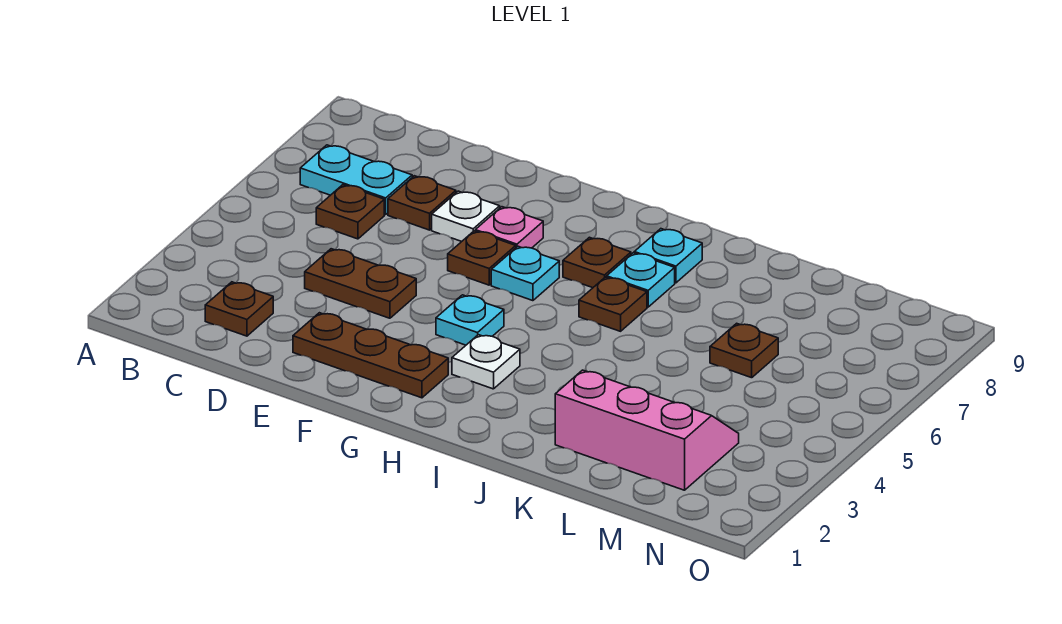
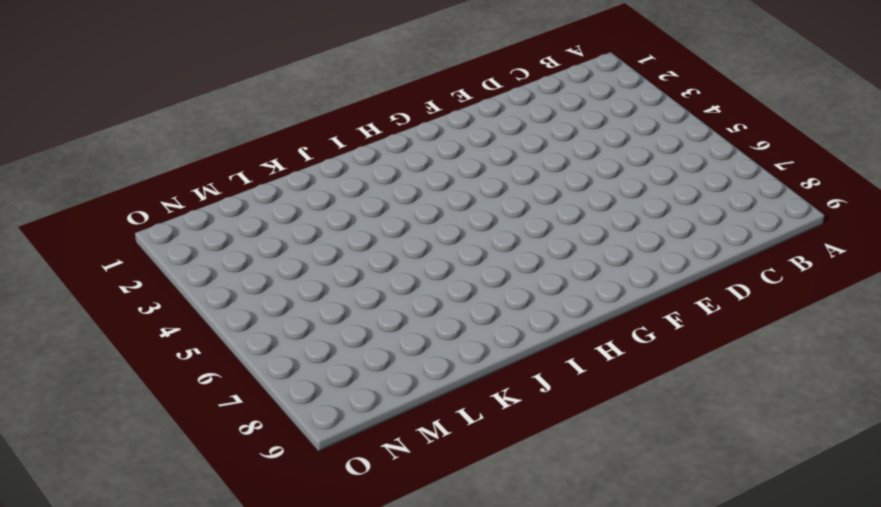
none -> cyan plate B7:C7 level 1
none -> brown plate C2 level 1
none -> brown plate C6 level 1

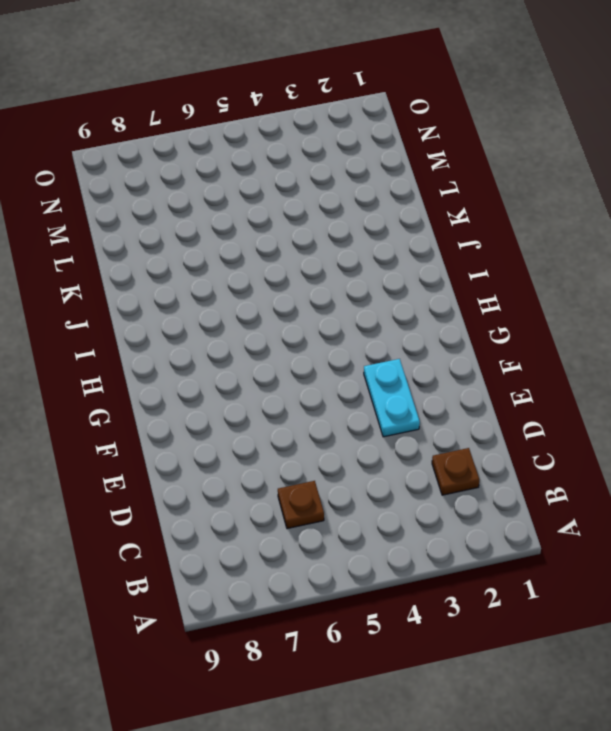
cyan plate E3:F3 level 1 -> cyan plate B7:C7 level 1
none -> brown plate D4:E4 level 1
none -> brown plate D7 level 1
none -> brown plate E2:G2 level 1

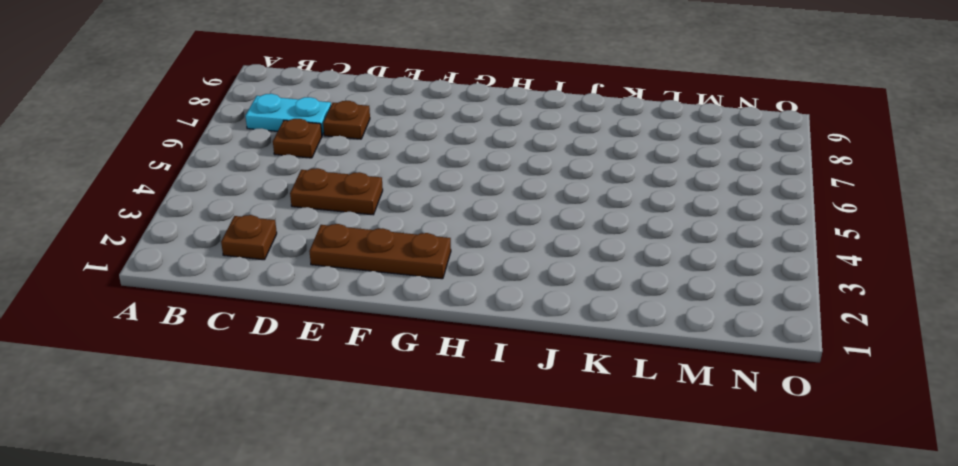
none -> white plate E7 level 1
none -> brown plate F6 level 1
none -> pink plate F7 level 1

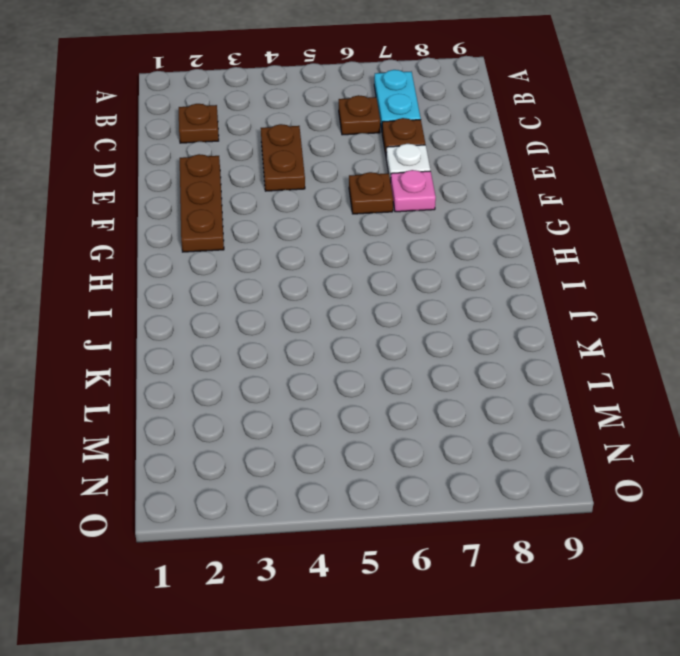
none -> cyan plate G4 level 1
none -> cyan plate G6 level 1
none -> white plate H3 level 1

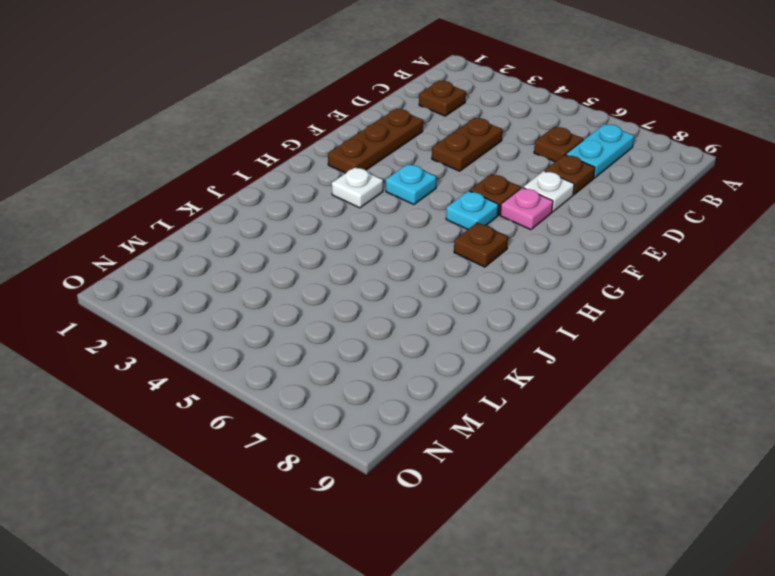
none -> brown plate I6 level 1
none -> cyan plate I7 level 1
none -> cyan plate I8 level 1

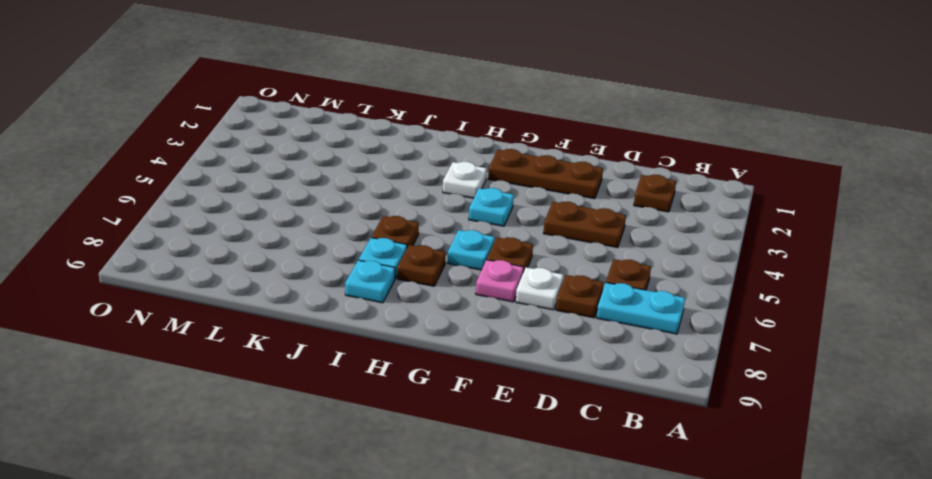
none -> pink slope K2:M3 level 1 top 2
none -> brown plate L6 level 1

